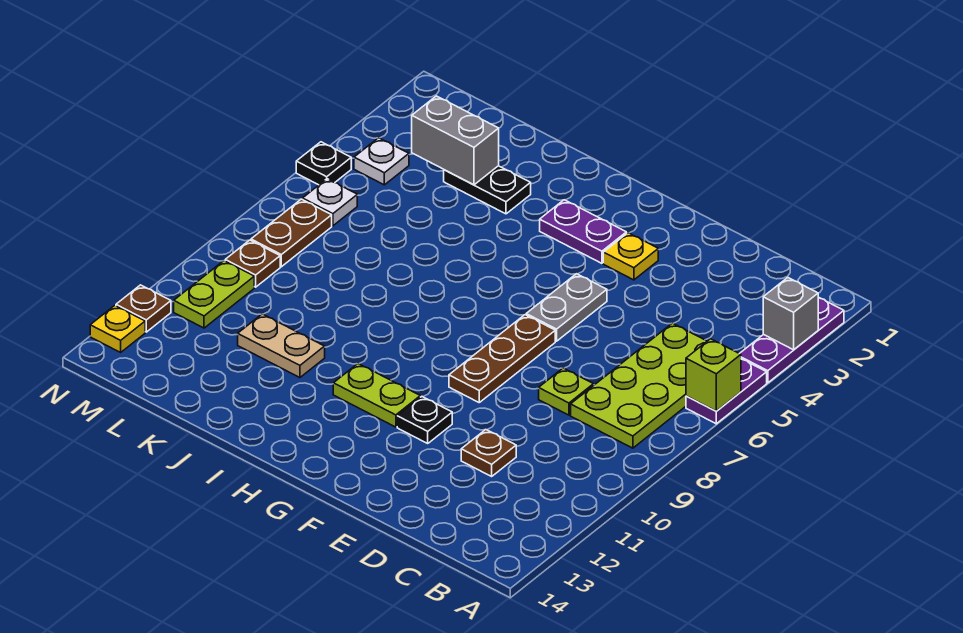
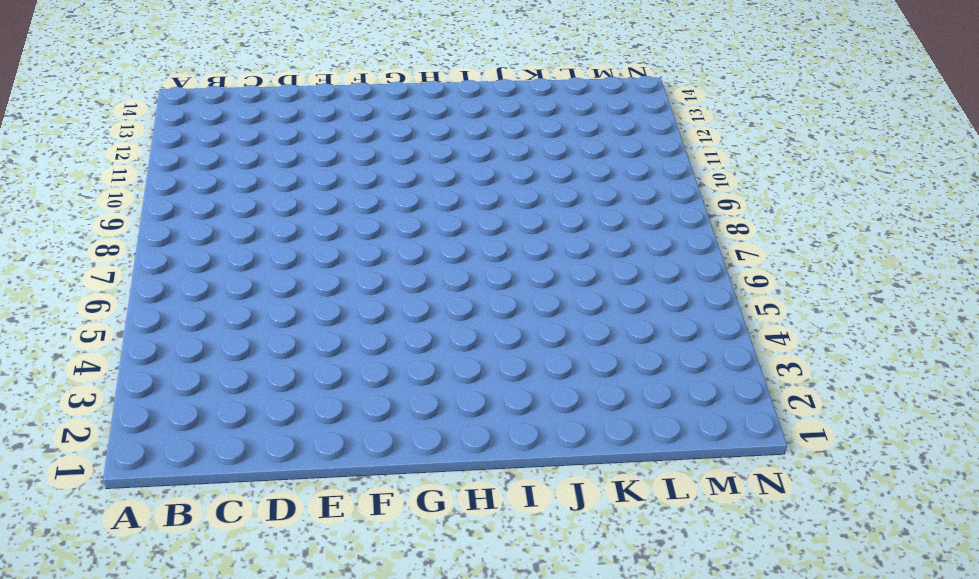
none -> purple plate A2:A4 level 1
none -> purple plate A5:A6 level 1
none -> lime plate B5:C8 level 1

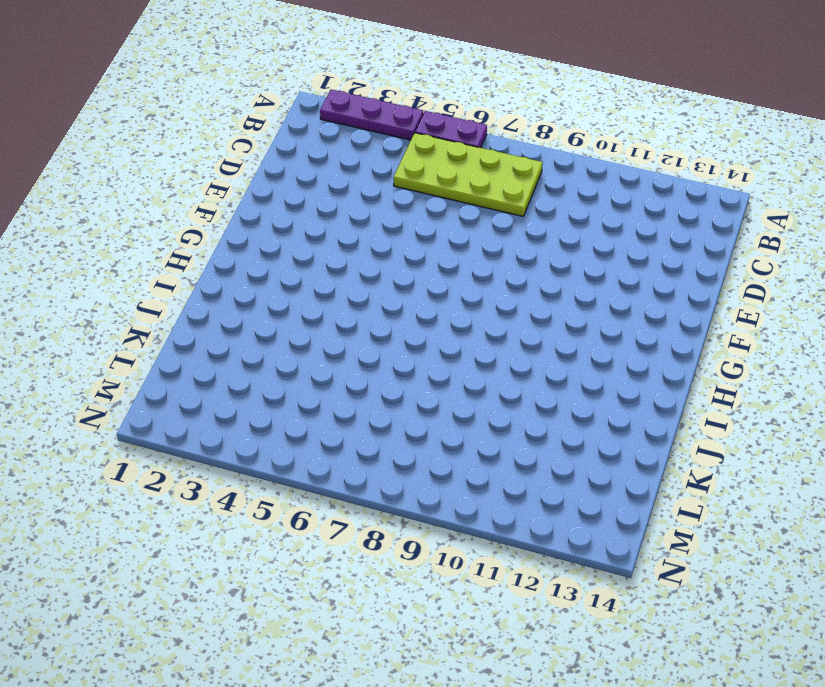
none -> lime plate D8 level 1
none -> brown plate D11 level 1
none -> yellow plate F3 level 1

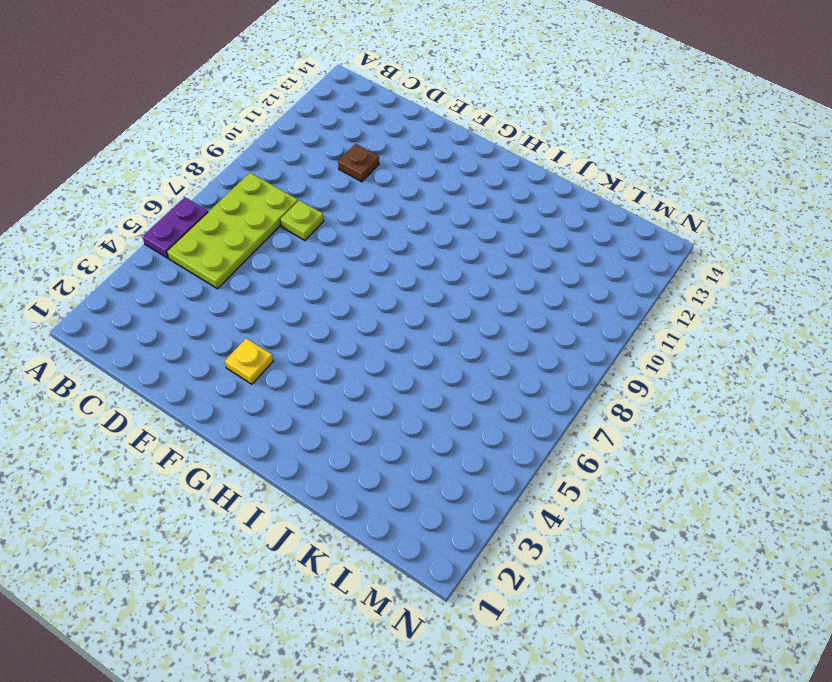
none -> purple plate A2:A4 level 1
none -> grey plate F5:F6 level 1
none -> brown plate F7:F9 level 1

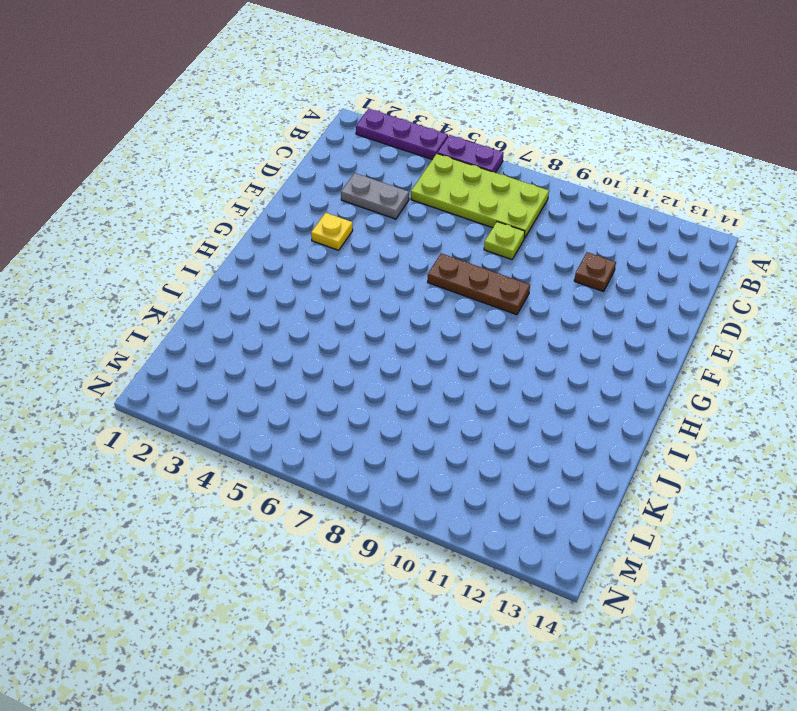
grey plate D3:D4 level 1 -> grey plate F5:F6 level 1
none -> black plate F11 level 1
none -> purple plate G3:H3 level 1
none -> lime plate G11:H11 level 1

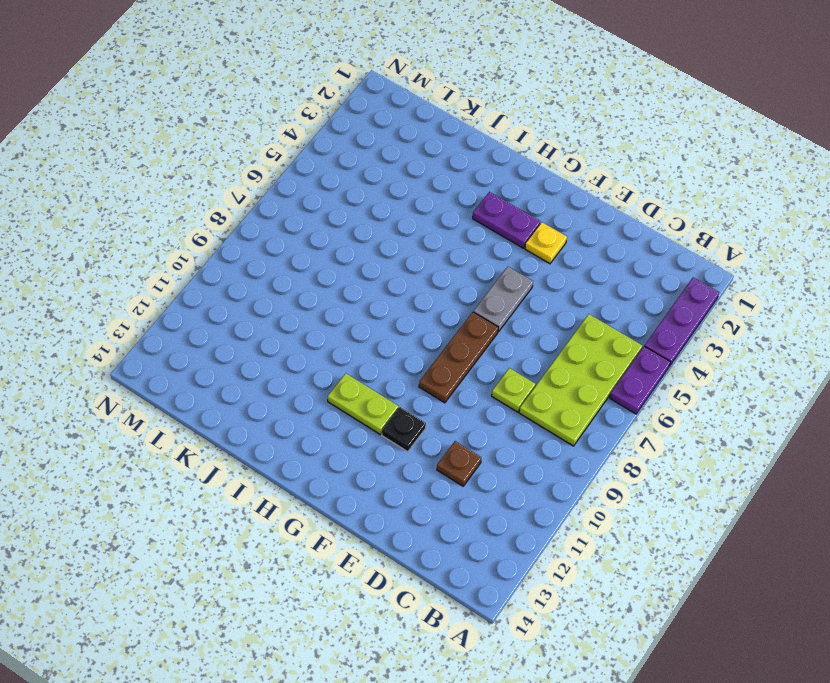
none -> black plate J3:K3 level 1
none -> tan plate J11:K11 level 1
none -> white plate M4 level 1

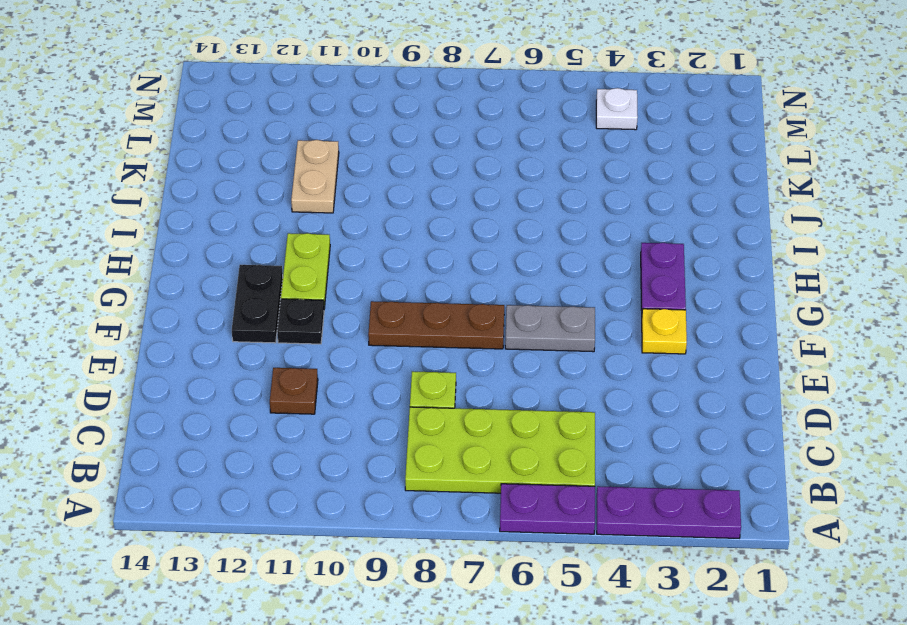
black plate F12:G12 level 1 -> black plate J3:K3 level 1
none -> white plate M6 level 1
none -> brown plate M7:M8 level 1
none -> brown plate M9 level 1

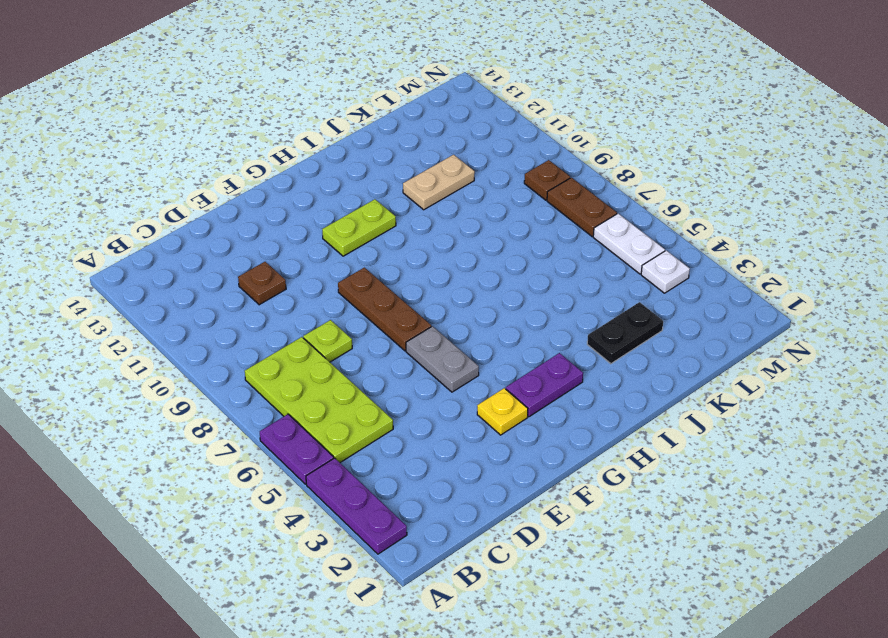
white plate M5:M6 level 1 -> white plate M6 level 1
none -> black plate F11 level 1
none -> lime plate M10:M11 level 1
none -> black plate N5 level 1

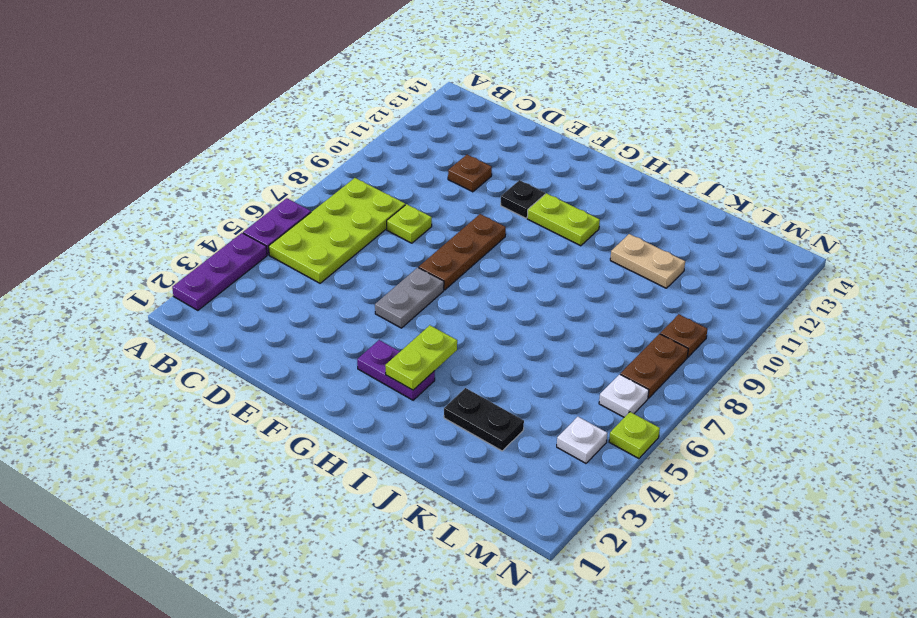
lime plate H3:H4 level 2 -> lime plate M10:M11 level 1
lime plate N5 level 1 -> black plate N5 level 1
none -> yellow plate F3 level 1
none -> brown plate N12 level 1
none -> yellow plate N13 level 1

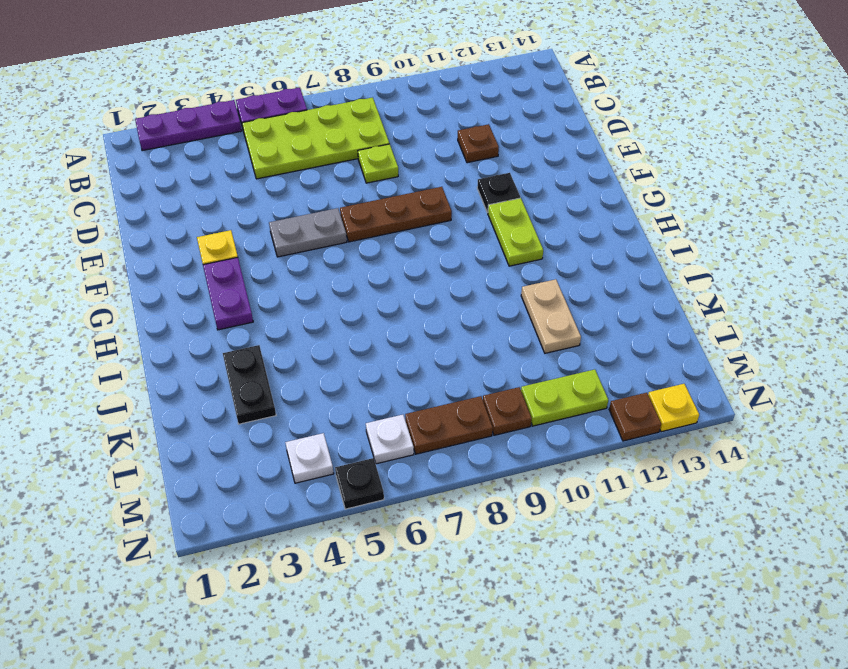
none -> grey brick A3 level 2
none -> lime brick A6 level 2
none -> grey brick K3:L3 level 2

